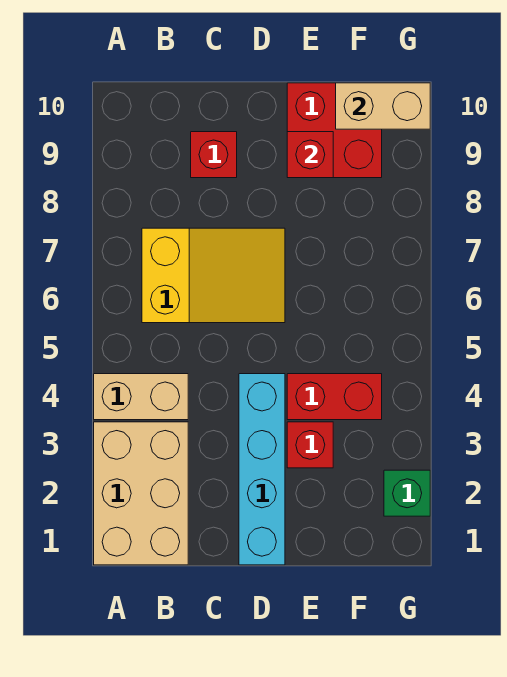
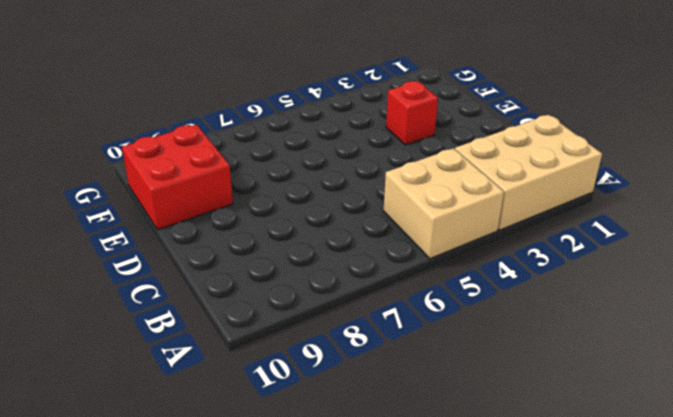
tan brick A4:B5 level 1 -> tan brick A4:B4 level 1
none -> yellow slope B6:D7 level 1 top B
none -> red brick C9 level 1

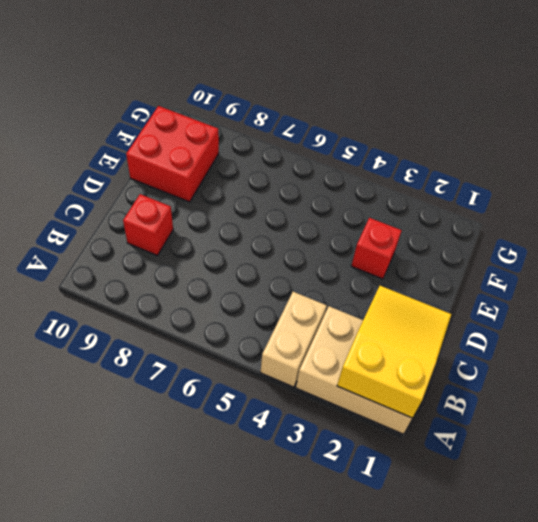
yellow slope A1:C2 level 2 top A -> yellow slope B6:D7 level 1 top B
none -> cyan brick D1:D4 level 1
none -> red brick E4:F4 level 1

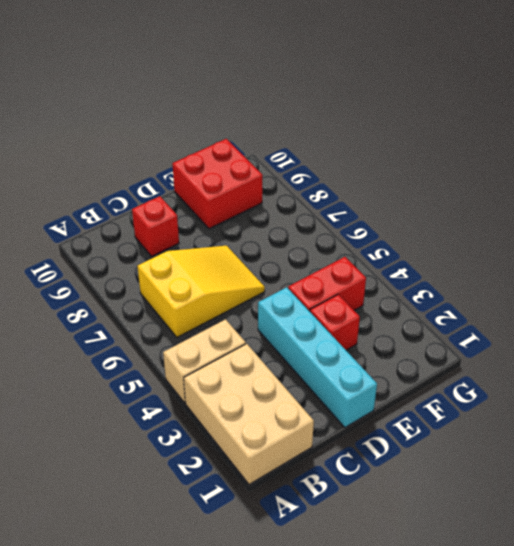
none -> green brick G2 level 1
none -> red brick E9 level 2

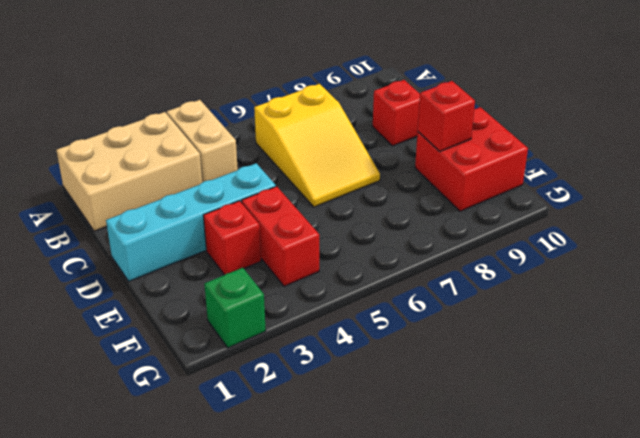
none -> tan brick F10:G10 level 2

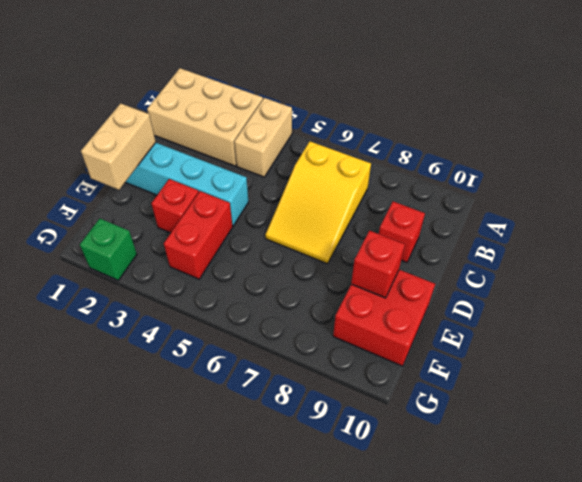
tan brick D1:E1 level 2 -> tan brick F10:G10 level 2

